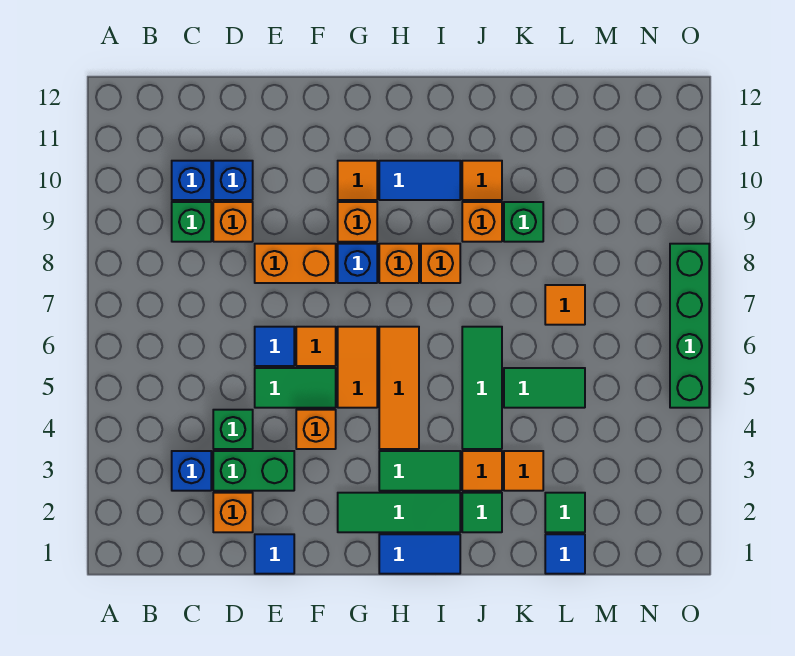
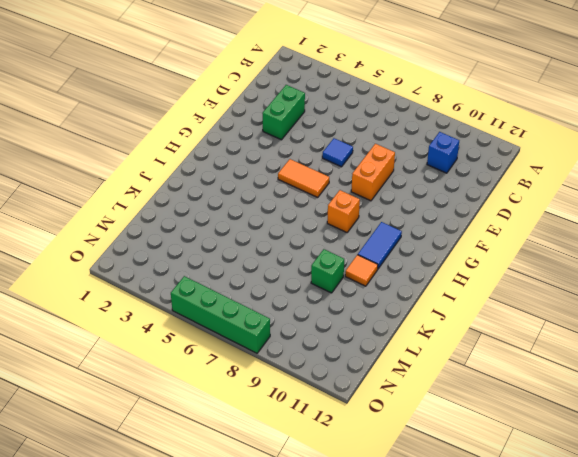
none -> blue brick C3 level 1
none -> green brick C9 level 1
none -> orange brick D2 level 1
none -> green brick D4 level 1

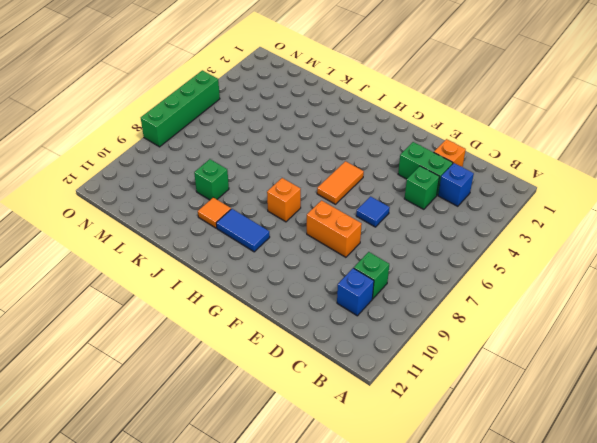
none -> orange brick D9 level 1
none -> blue brick D10 level 1
none -> blue tile E1 level 1
none -> green tile E5:F5 level 1

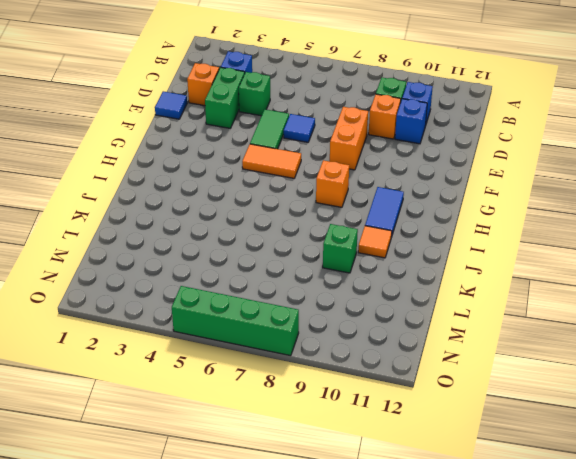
none -> orange brick F4 level 1
none -> orange tile F6 level 1
none -> green tile G2:I2 level 1
none -> blue brick G8 level 1

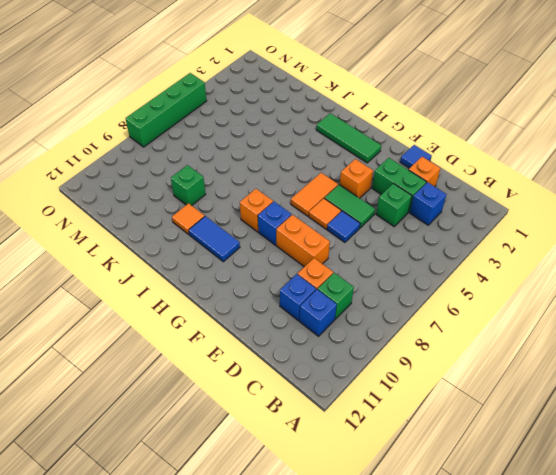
none -> orange brick G9 level 1
none -> orange tile G10 level 1
none -> blue tile H1:I1 level 1
none -> green tile H3:I3 level 1

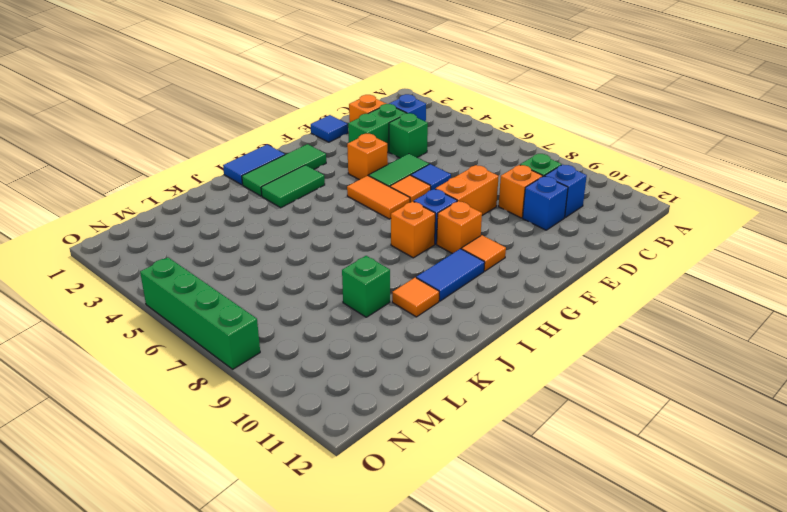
none -> orange tile H4:H6 level 1
none -> orange brick I8 level 1
none -> green tile J2 level 1
none -> orange tile J3 level 1

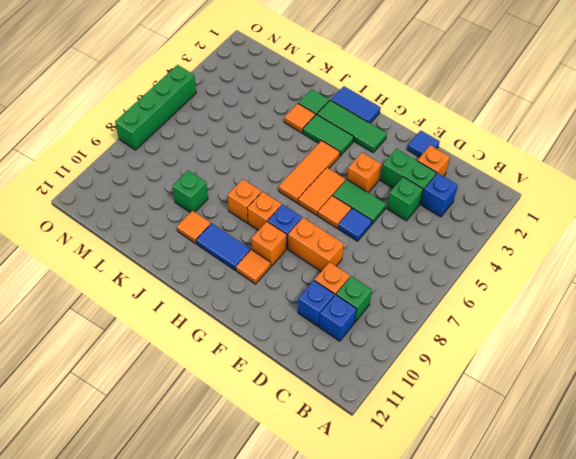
none -> green tile J4:J6 level 1
none -> orange brick J9 level 1
none -> orange tile K3 level 1
none -> green tile K5:L5 level 1

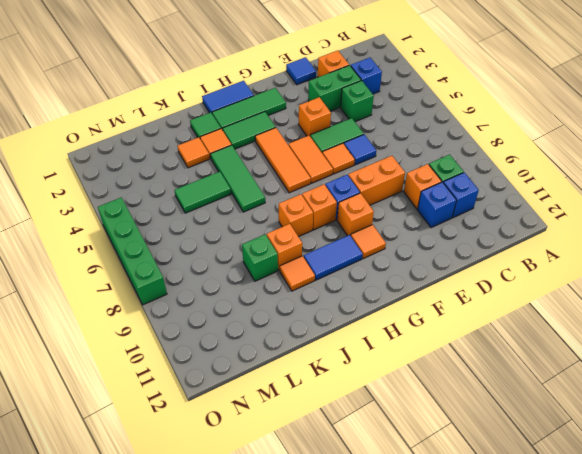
none -> blue tile L1 level 1
none -> green tile L2 level 1
none -> orange tile L7 level 1

